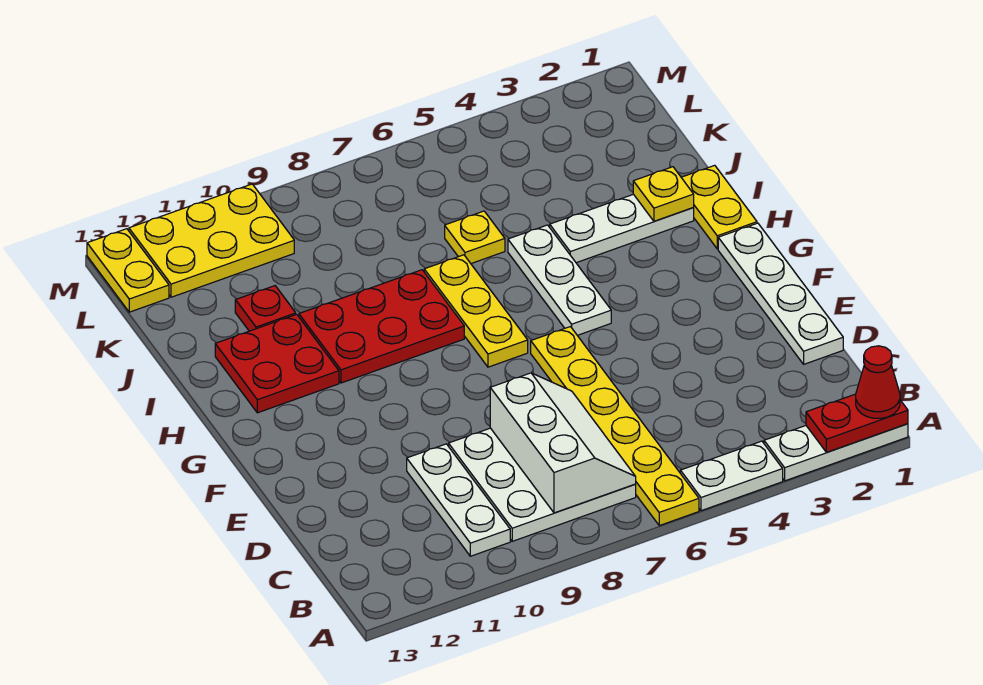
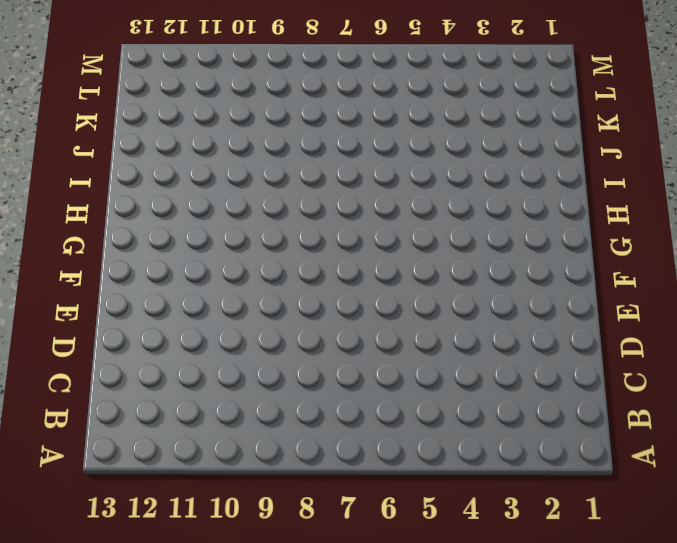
none -> white plate A1:A3 level 1
none -> white plate A4:A5 level 1
none -> yellow plate A6:F6 level 1

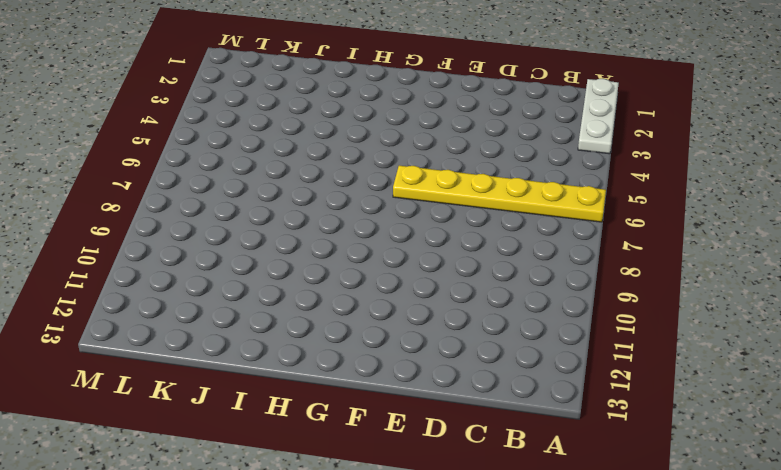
none -> white plate A4:A5 level 1
none -> white plate B7:D9 level 1
none -> white plate B10:D10 level 1

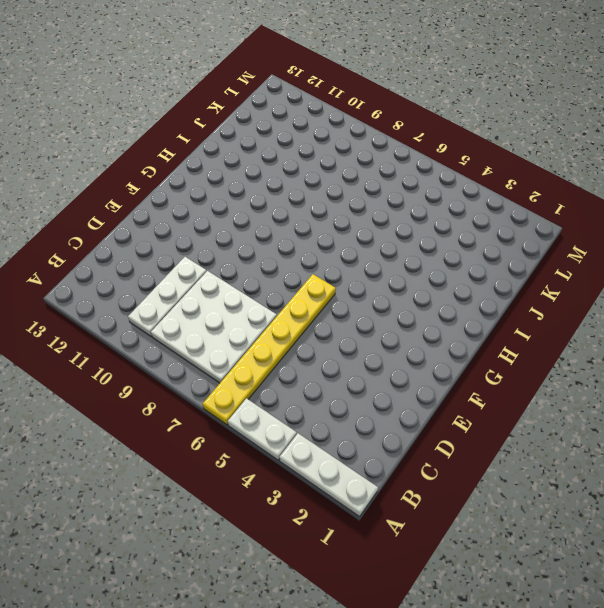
none -> white plate D1:G1 level 1
none -> white plate G5:I5 level 1
none -> yellow plate G7:I7 level 1

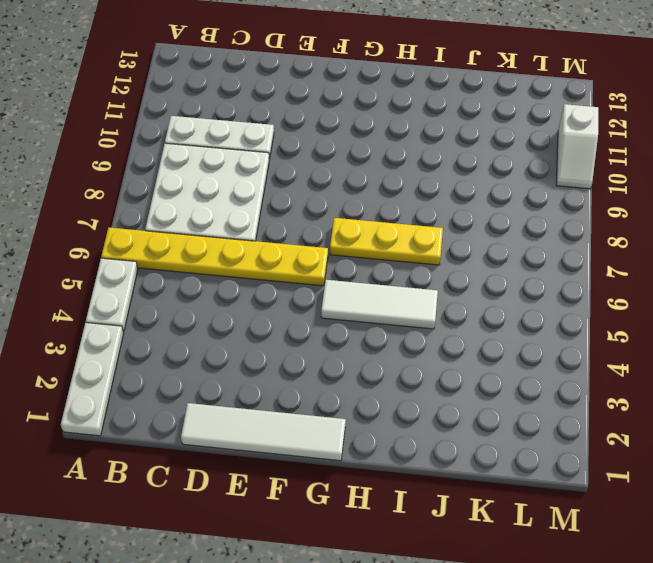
white tile D1:G1 level 1 -> white plate D1:G1 level 1
white tile G5:I5 level 1 -> white plate G5:I5 level 1
white slope M10:M11 level 1 top 11 -> yellow plate L10:M12 level 1
none -> yellow plate H1:I1 level 1
none -> red plate H8:I10 level 1
none -> red plate H11:I12 level 1

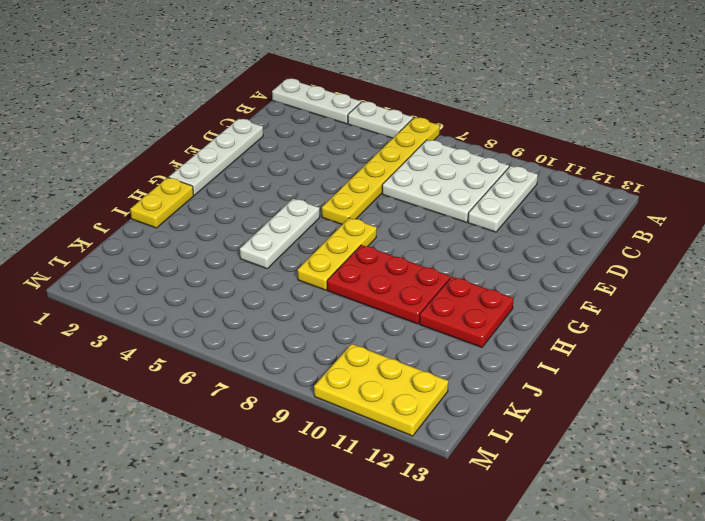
none -> white plate I2:I4 level 1
none -> yellow plate J6 level 1
none -> red plate J11 level 1

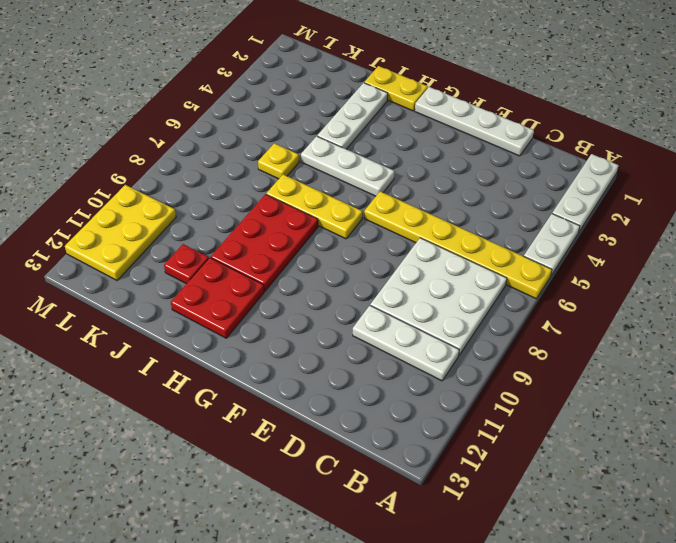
none -> yellow plate L13:M13 level 1
none -> red plate A1:A2 level 2
none -> white slope B7:D8 level 2 top 8

